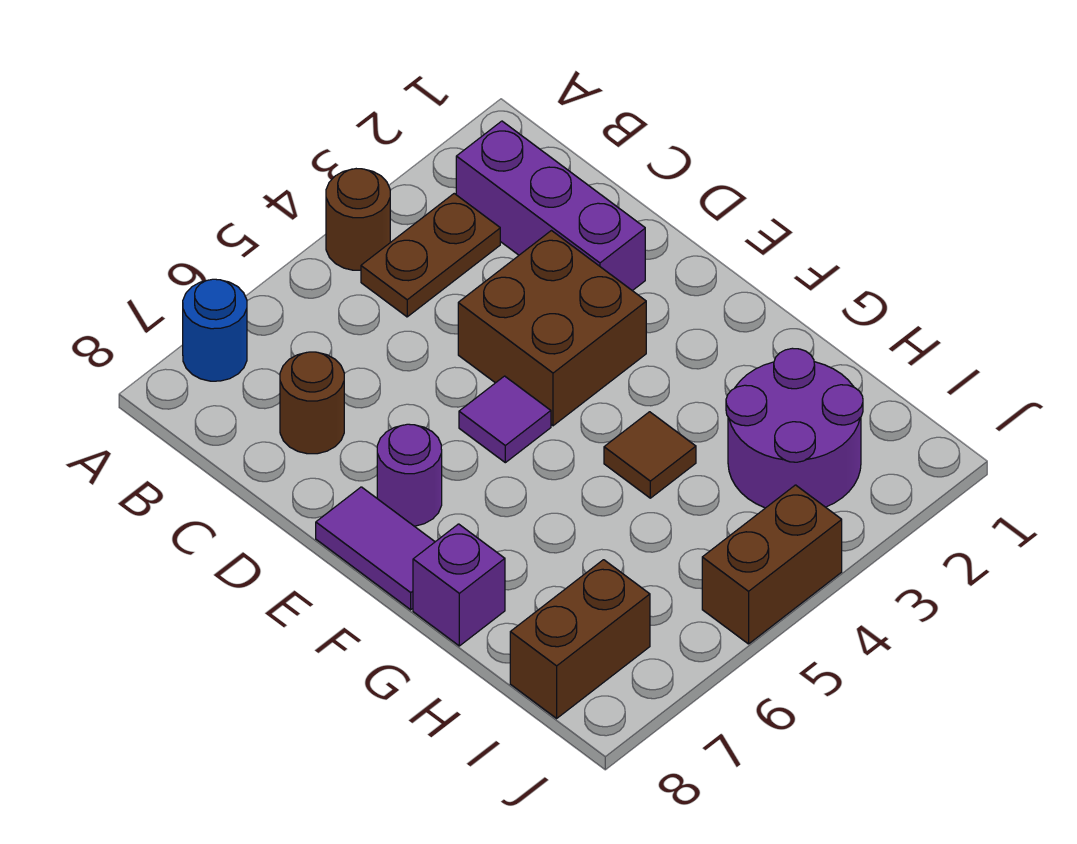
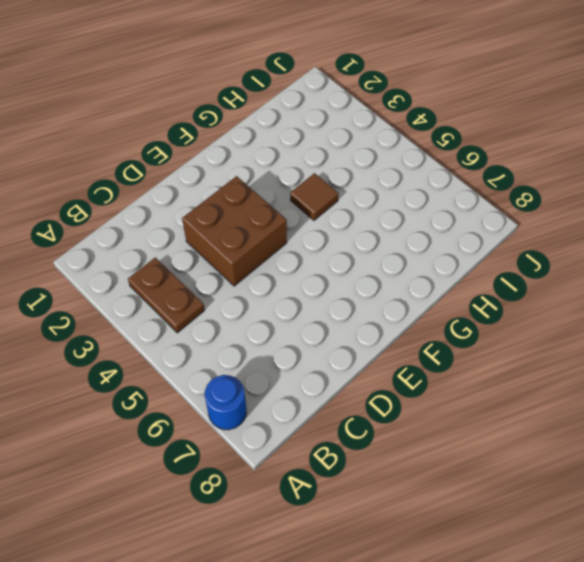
none -> brown round brick A4 level 1
none -> purple brick B2:D2 level 1
none -> brown round brick C7 level 1

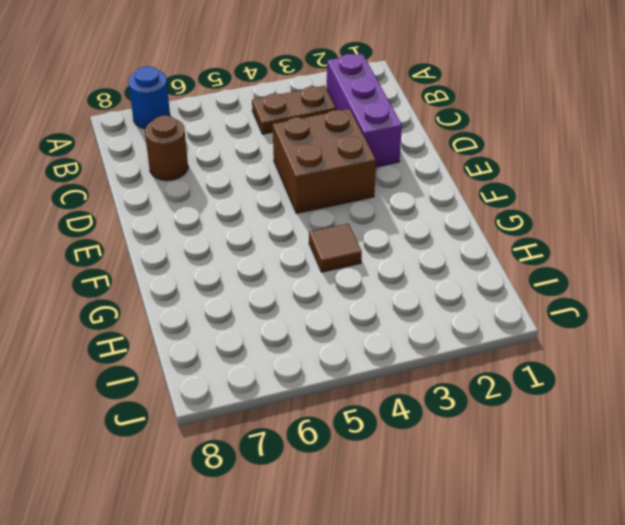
none -> brown round brick A4 level 1
none -> purple tile E5 level 1
none -> purple round brick E7 level 1

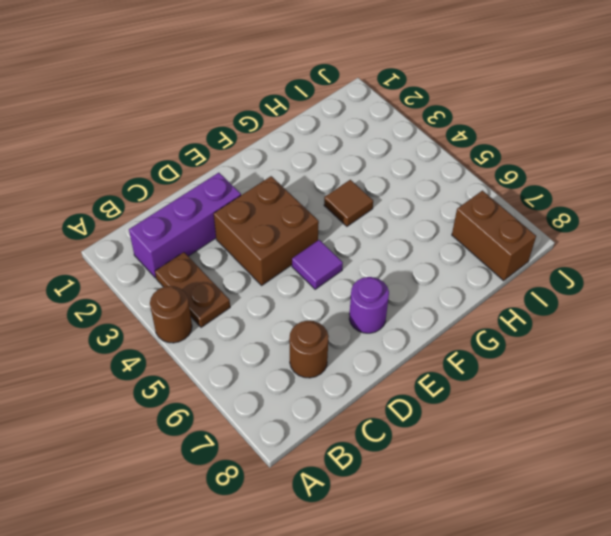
none -> blue round brick A7 level 1
none -> purple tile E8:F8 level 1
none -> purple brick G8 level 1

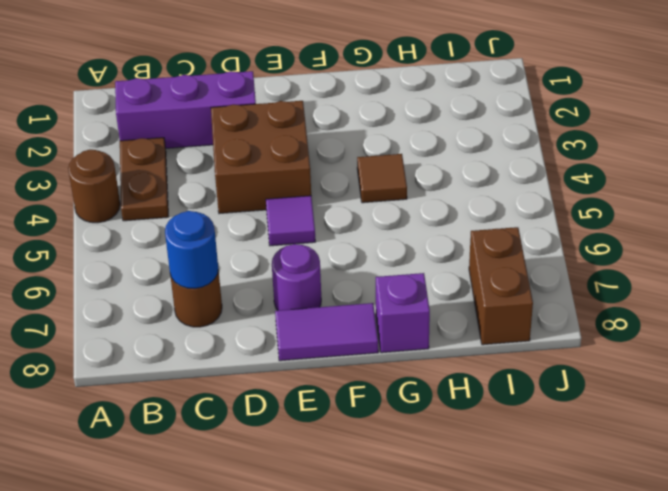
blue round brick C7 level 2 -> blue round brick A7 level 1
none -> purple round brick H2:I3 level 1
none -> brown brick J4:J5 level 1

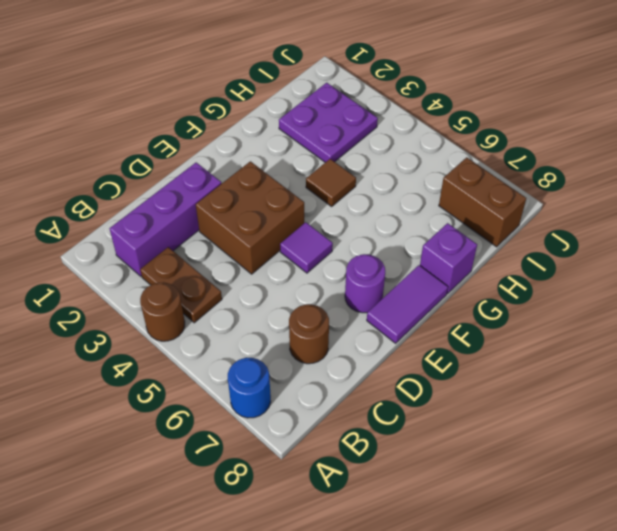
purple plate H2:I3 level 1 -> purple round brick H2:I3 level 1
none -> brown brick J4:J5 level 1

